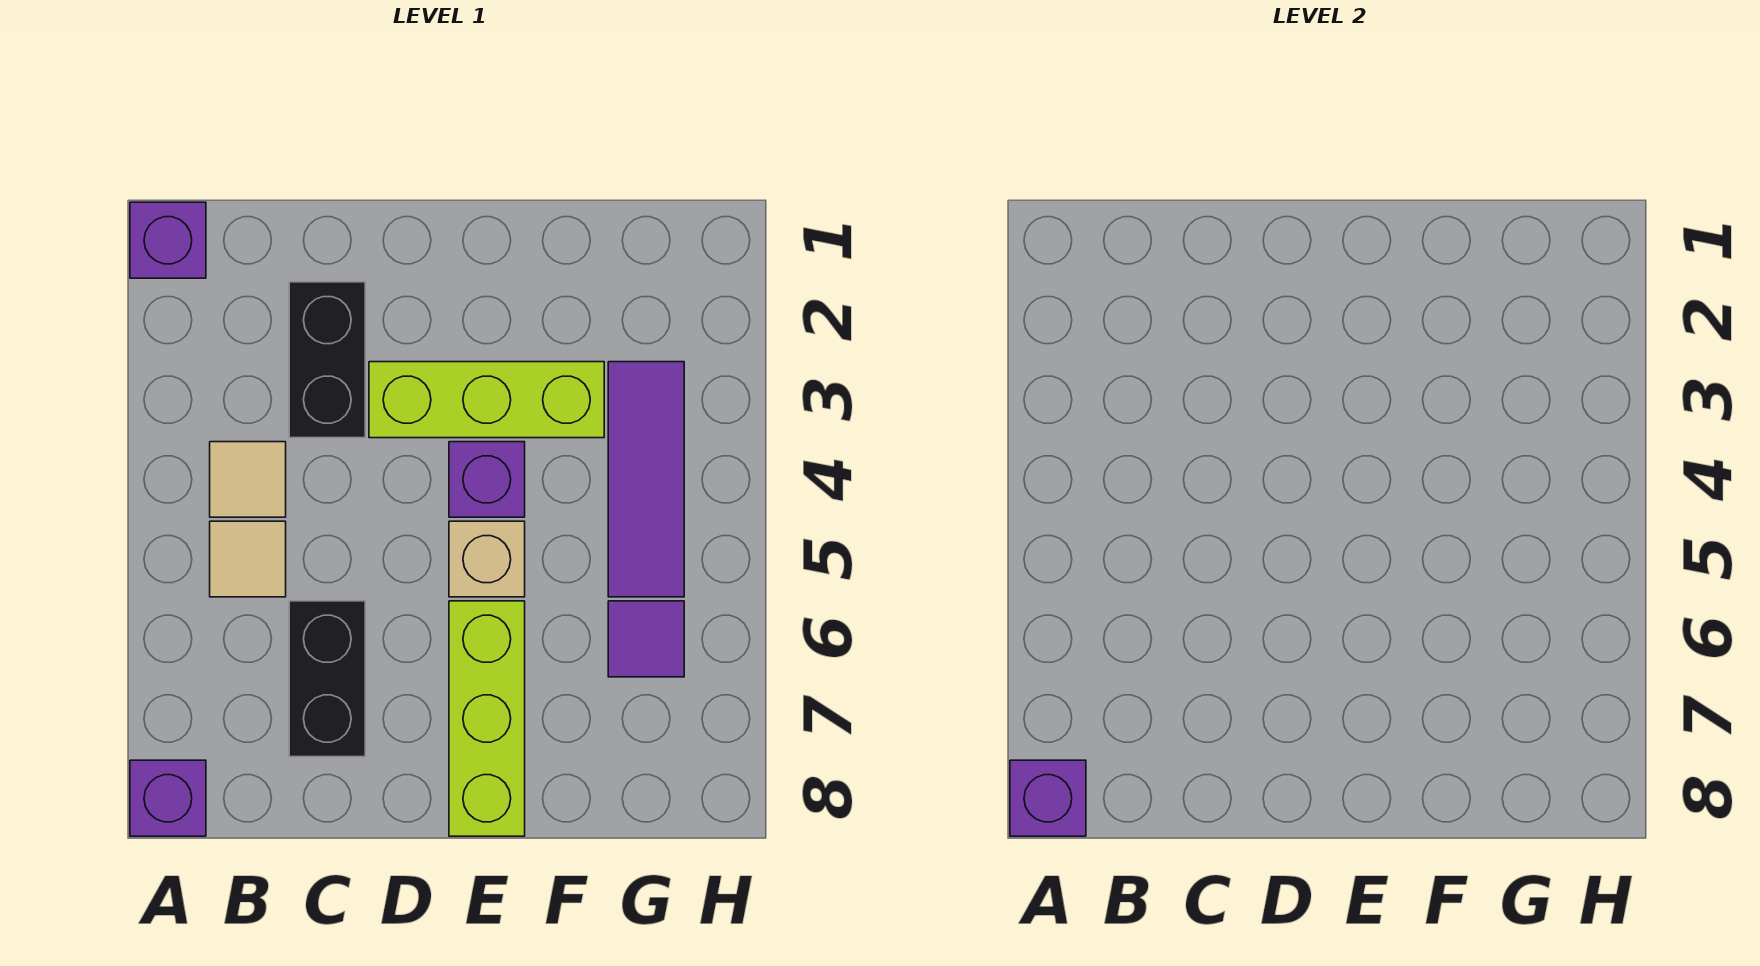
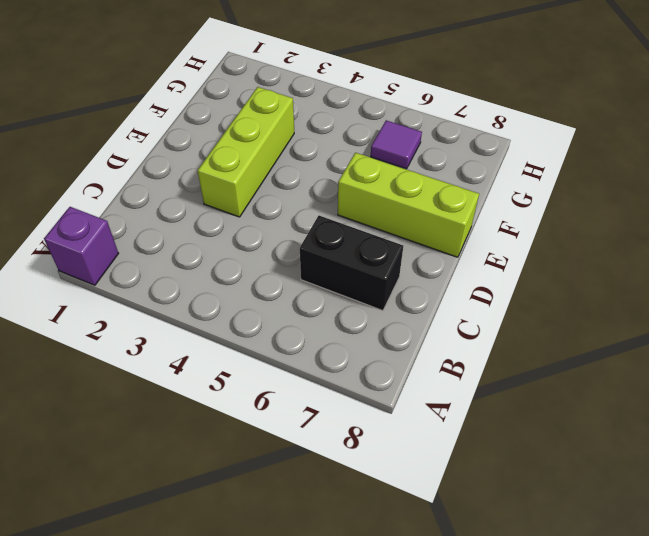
none -> purple brick A8 level 1
none -> tan tile B4 level 1
none -> tan tile B5 level 1

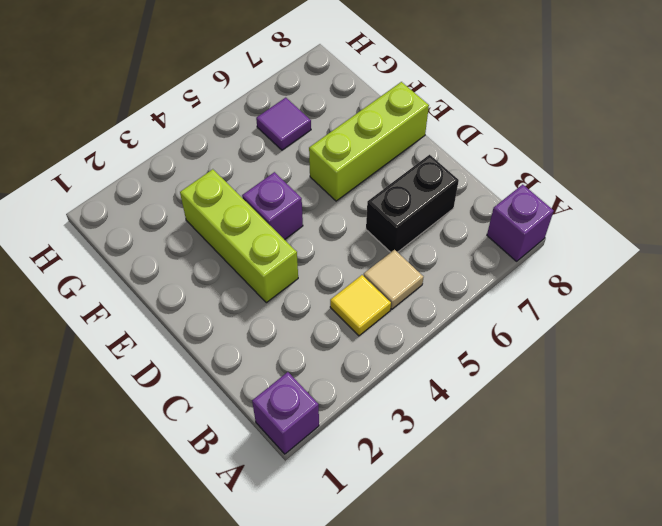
yellow tile B4 level 1 -> tan tile B4 level 1
none -> black brick C2:C3 level 1
none -> tan brick E5 level 1
none -> purple tile G3:G5 level 1

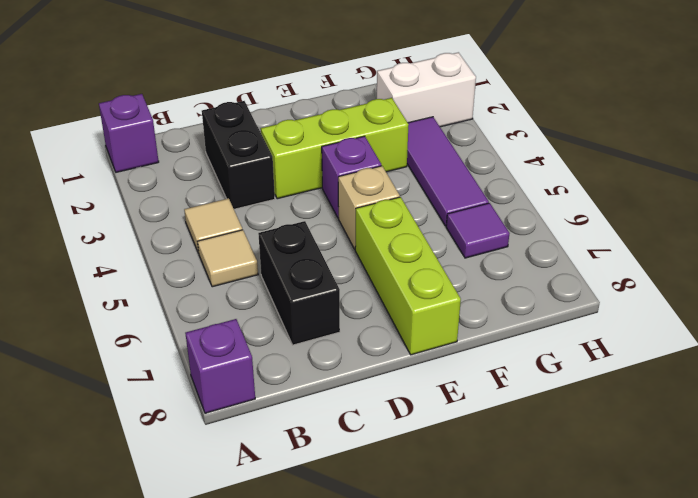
white brick G2:H2 level 1 -> none
none -> purple brick A8 level 2

